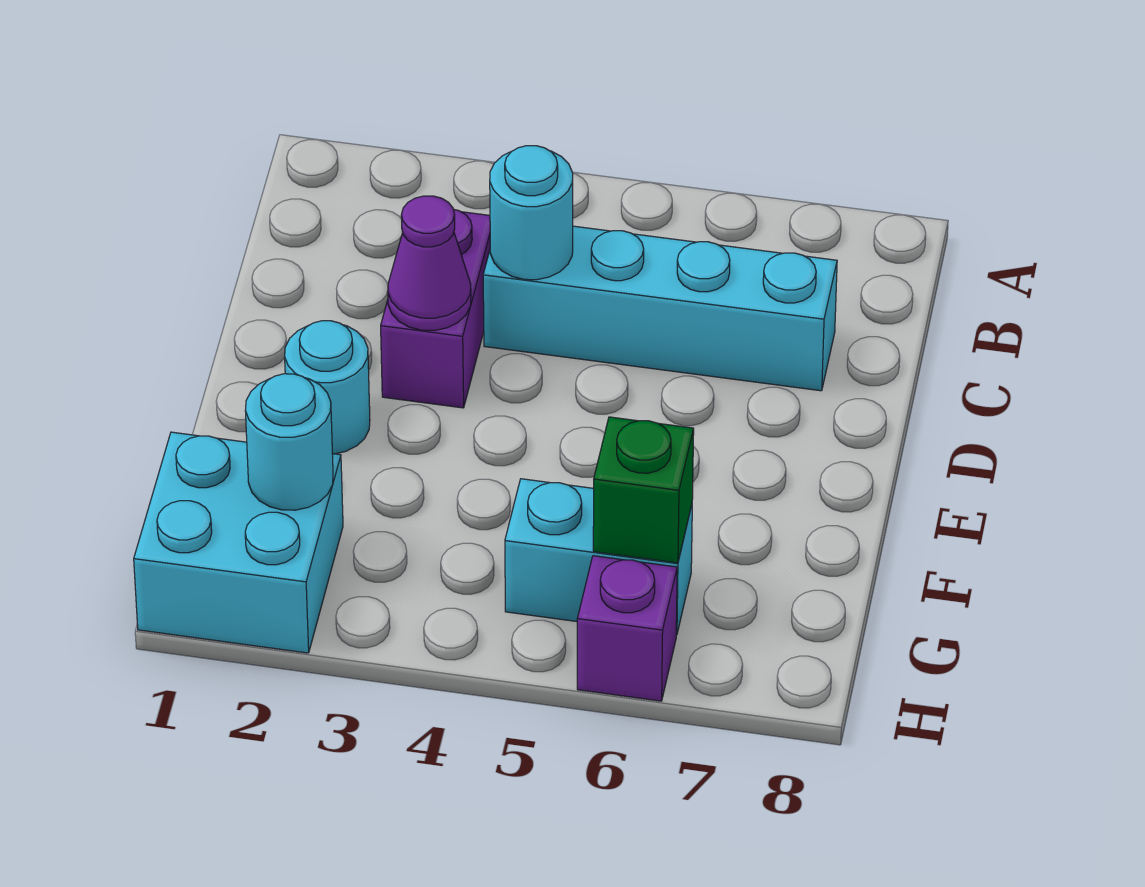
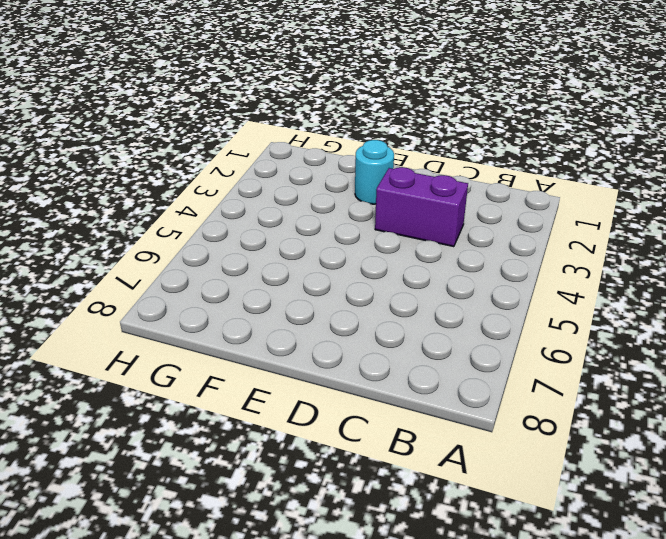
none -> cyan brick C4:C7 level 1
none -> cyan brick G1:H2 level 1

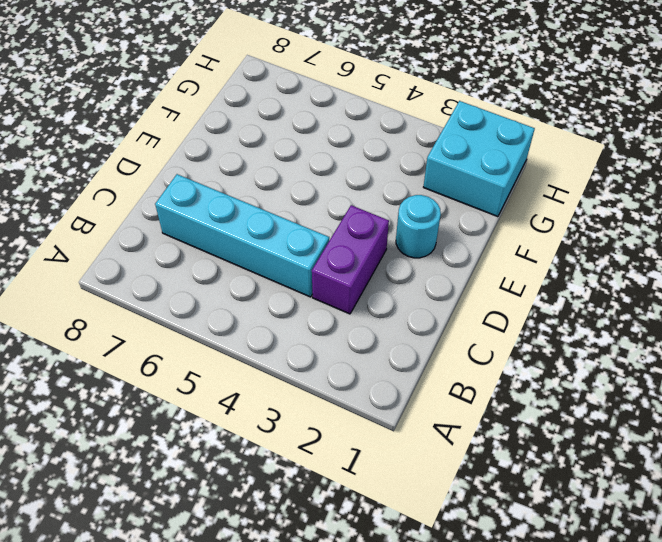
none -> cyan brick G5:G6 level 1
none -> purple brick H6 level 1

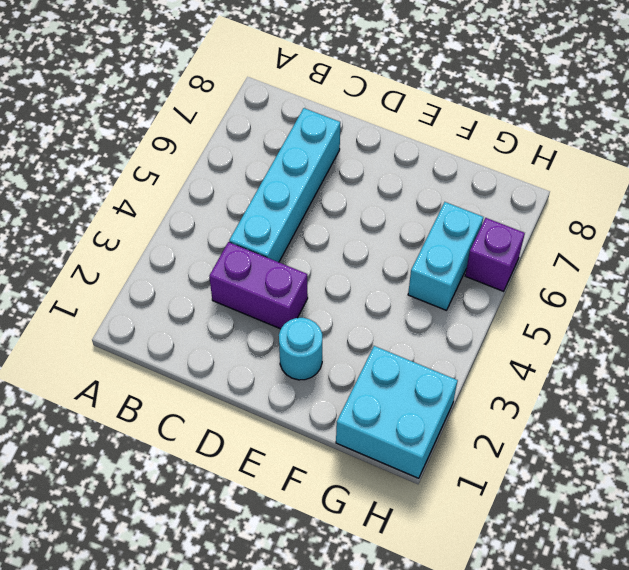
none -> cyan round brick C4 level 2
none -> purple cone D3 level 2

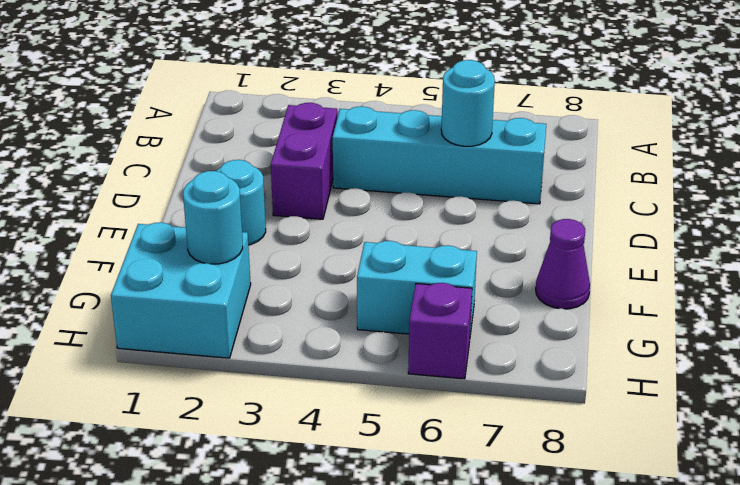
cyan round brick C6 level 2 -> cyan round brick C4 level 2
purple cone F8 level 1 -> purple cone D3 level 2
none -> green brick G6 level 2

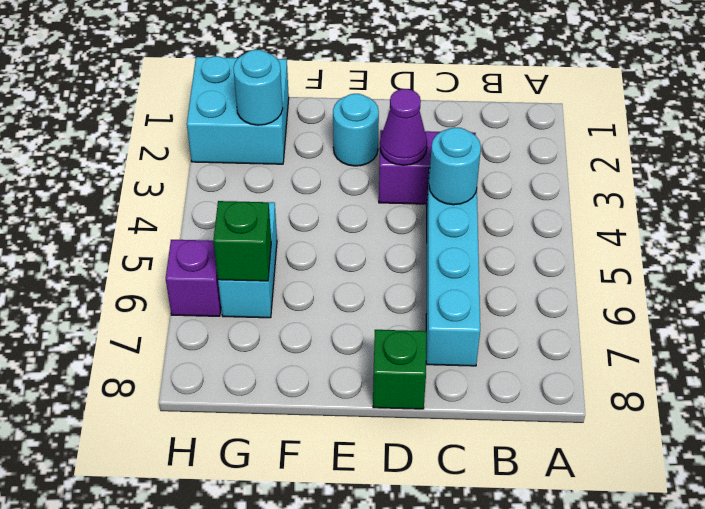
green brick D8 level 1 -> none

